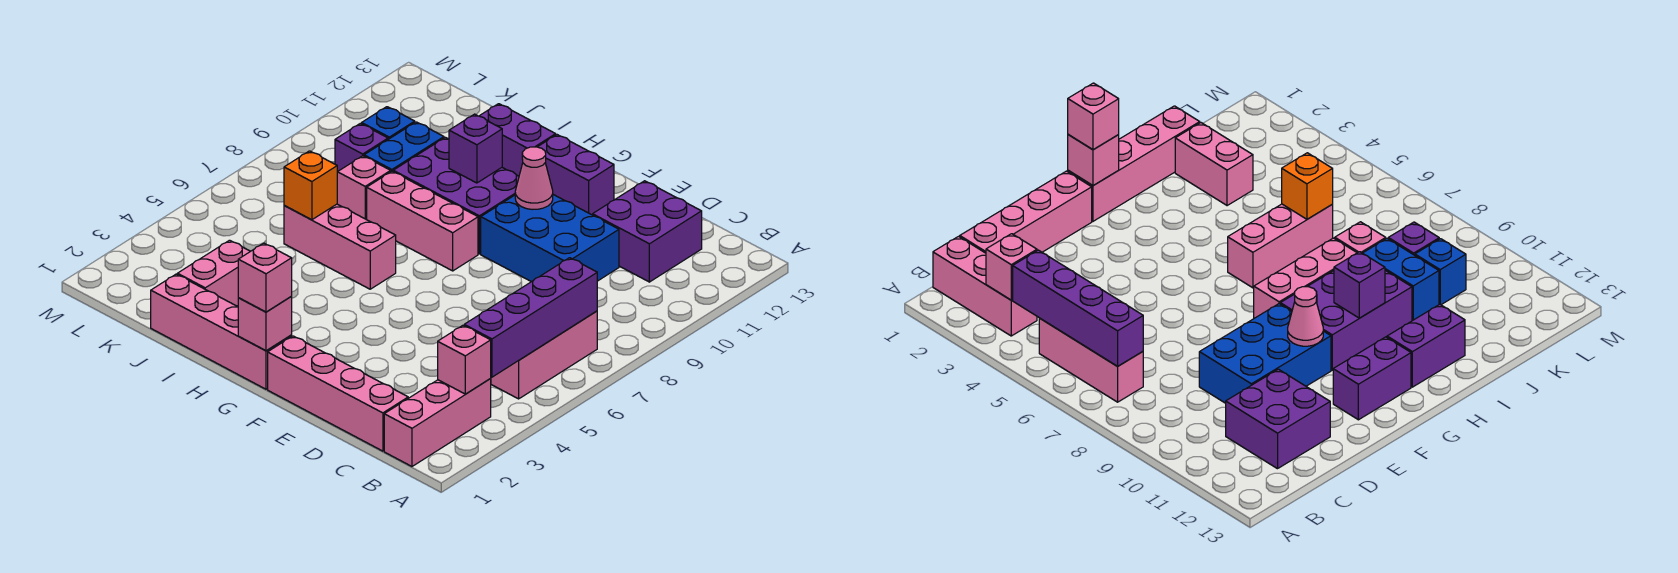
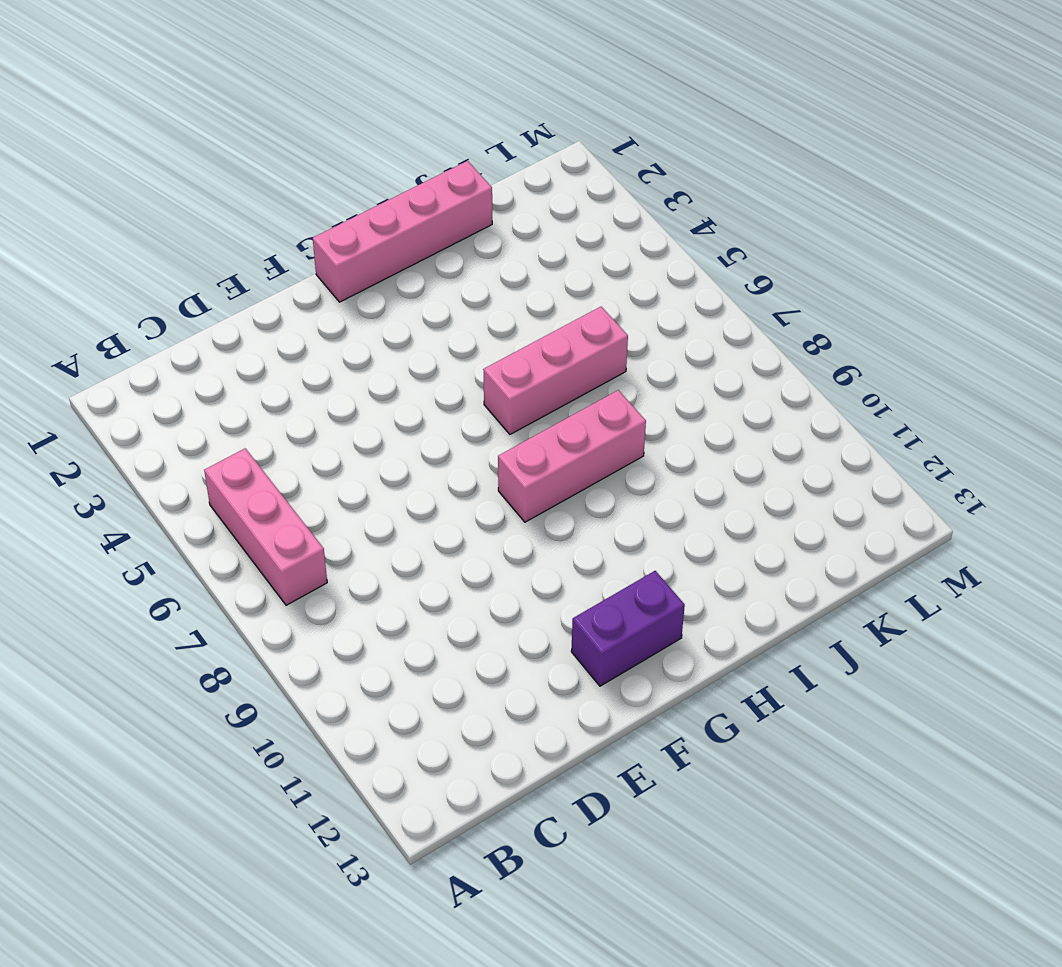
none -> pink brick B1:B3 level 1
none -> pink brick C1:F1 level 1
none -> purple brick C11:D12 level 1

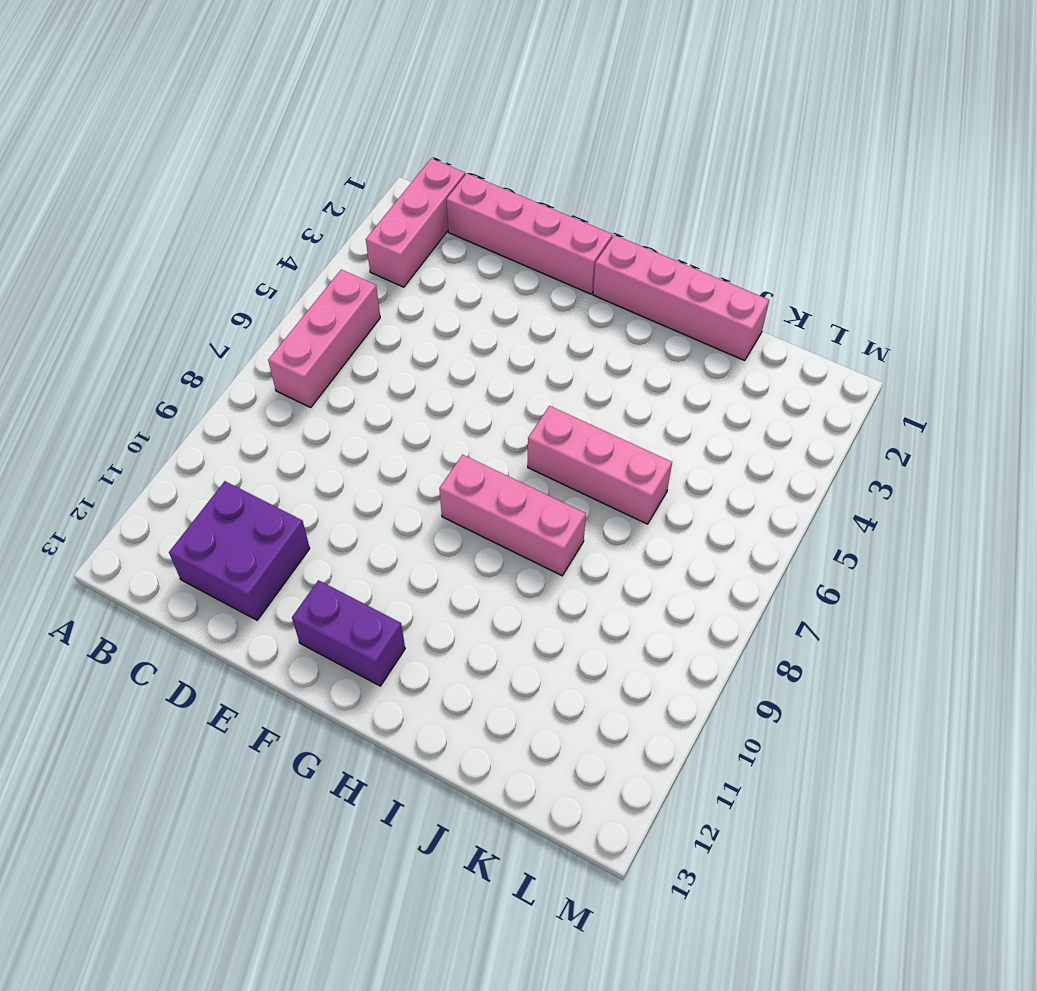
none -> blue brick D9:F10 level 1
none -> purple brick G9:I10 level 1
none -> purple brick H12:I12 level 1

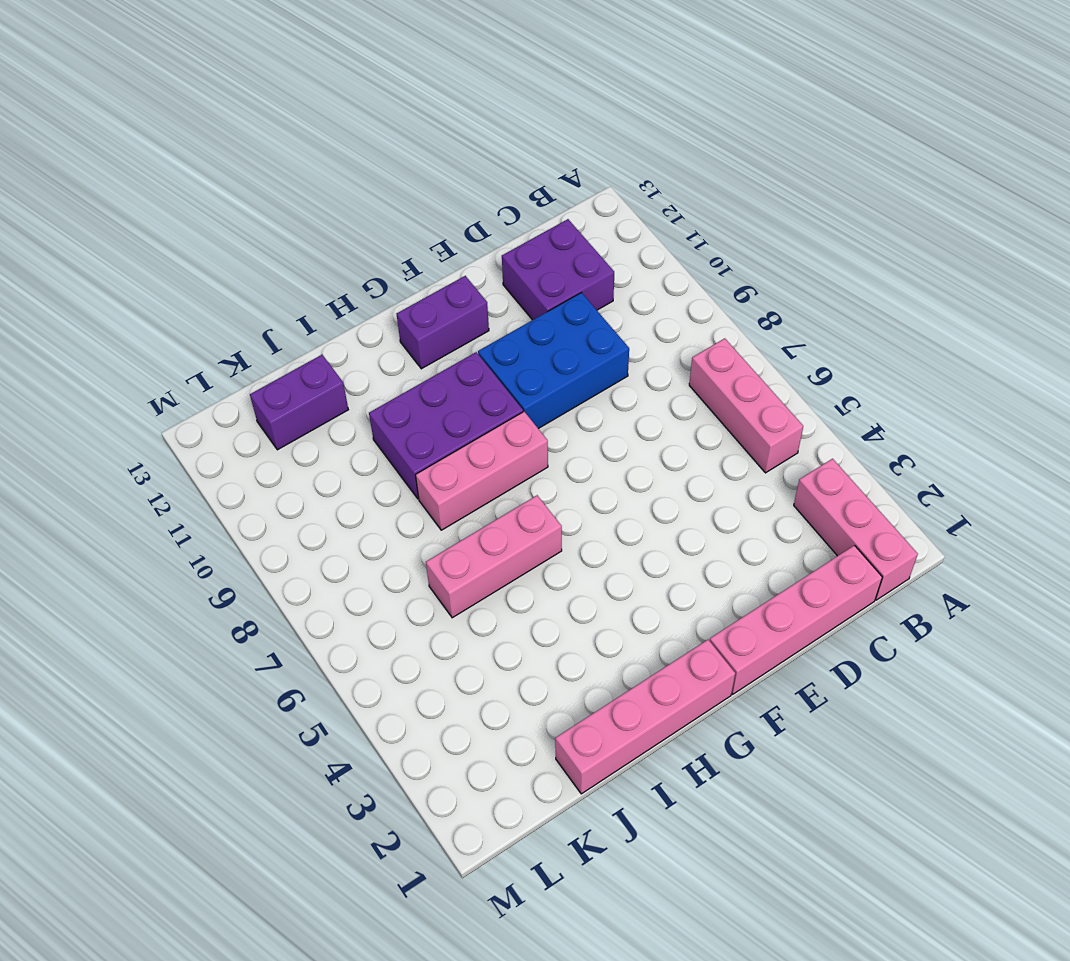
purple brick J12:K12 level 1 -> purple brick H12:I12 level 1
none -> pink brick J2:J3 level 1
none -> pink brick J8 level 1
none -> blue brick J9:J10 level 1

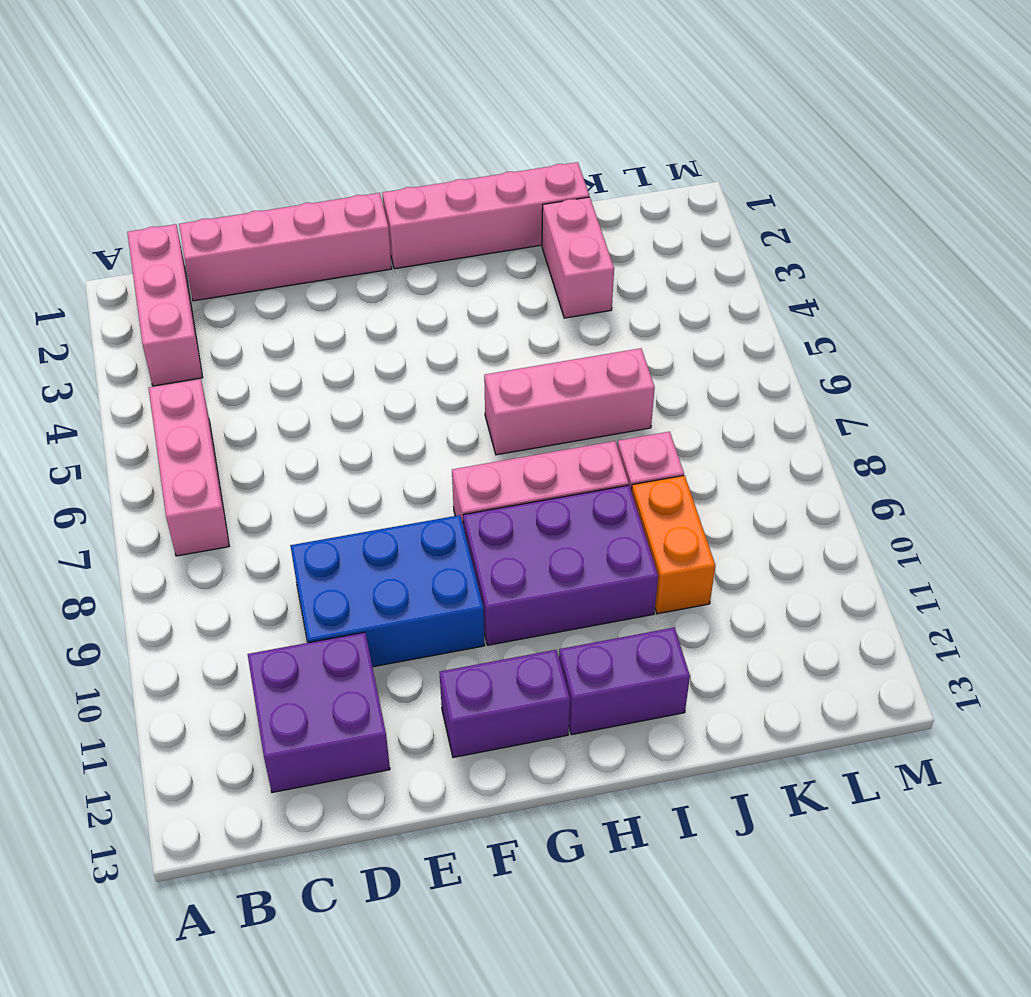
orange brick J9:J10 level 1 -> blue brick J9:J10 level 1
none -> purple brick K9 level 1
none -> blue brick K10 level 1
none -> pink brick B3 level 2

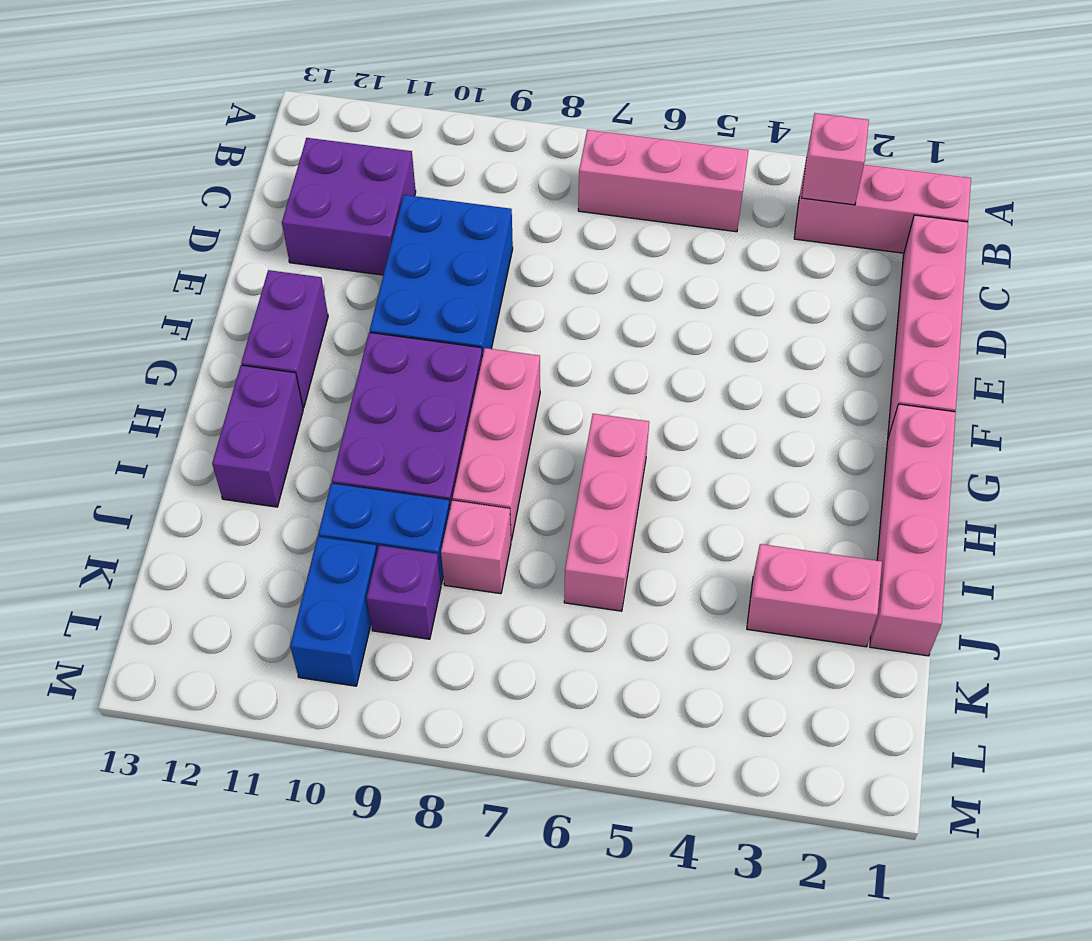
blue brick K10:L10 level 1 -> blue brick K10 level 1
none -> purple brick B4:B7 level 2
none -> pink cone F10 level 2
none -> pink brick G1 level 2

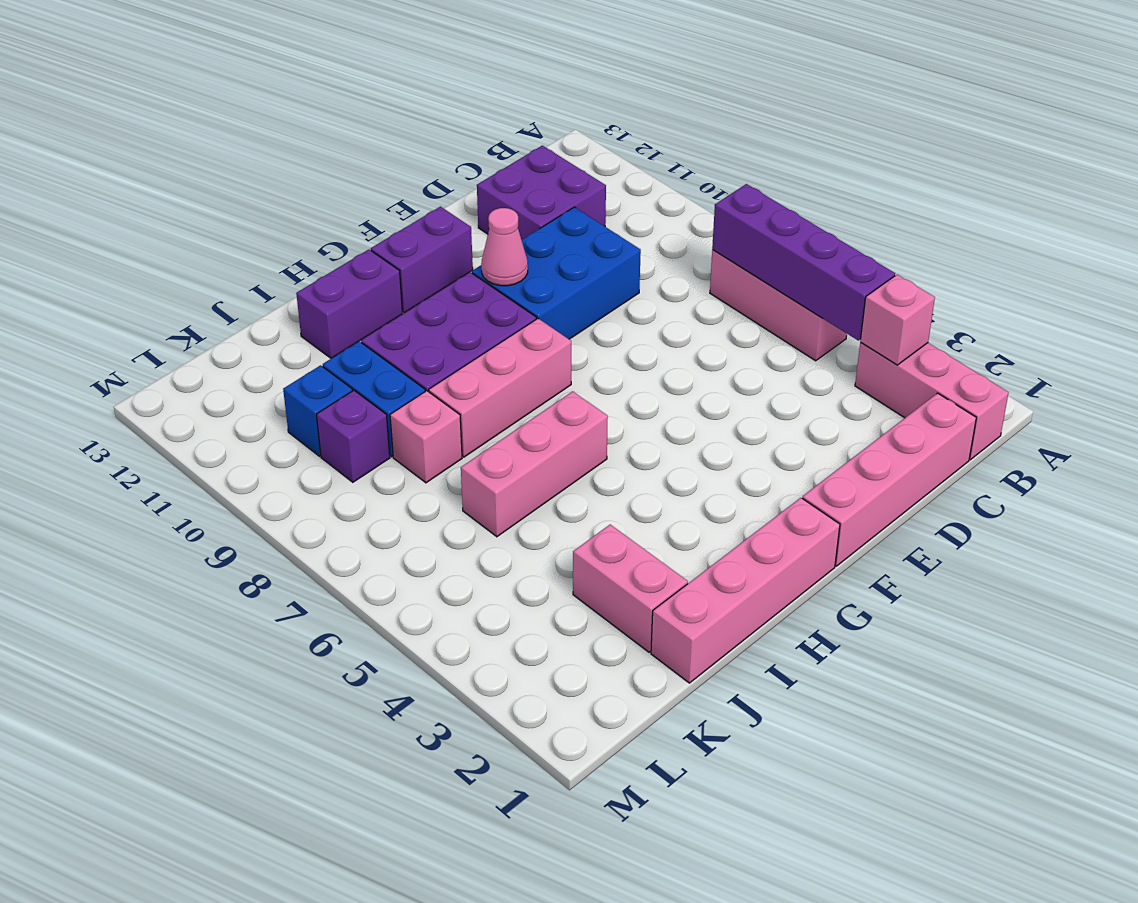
none -> pink brick G1 level 2
none -> purple brick H10 level 2
none -> orange brick J6 level 2

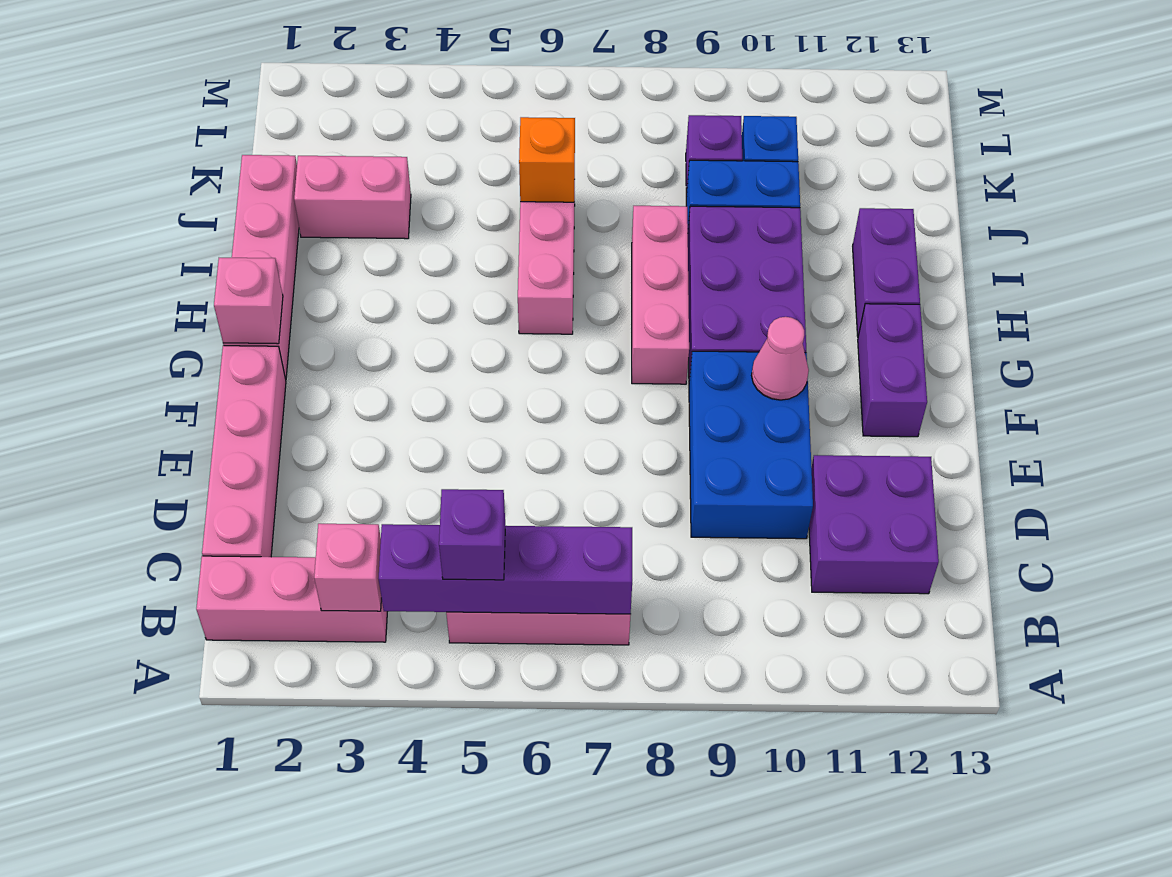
purple brick B5 level 3 -> purple brick H10 level 2
none -> pink brick J8 level 1
none -> pink brick G1 level 3

